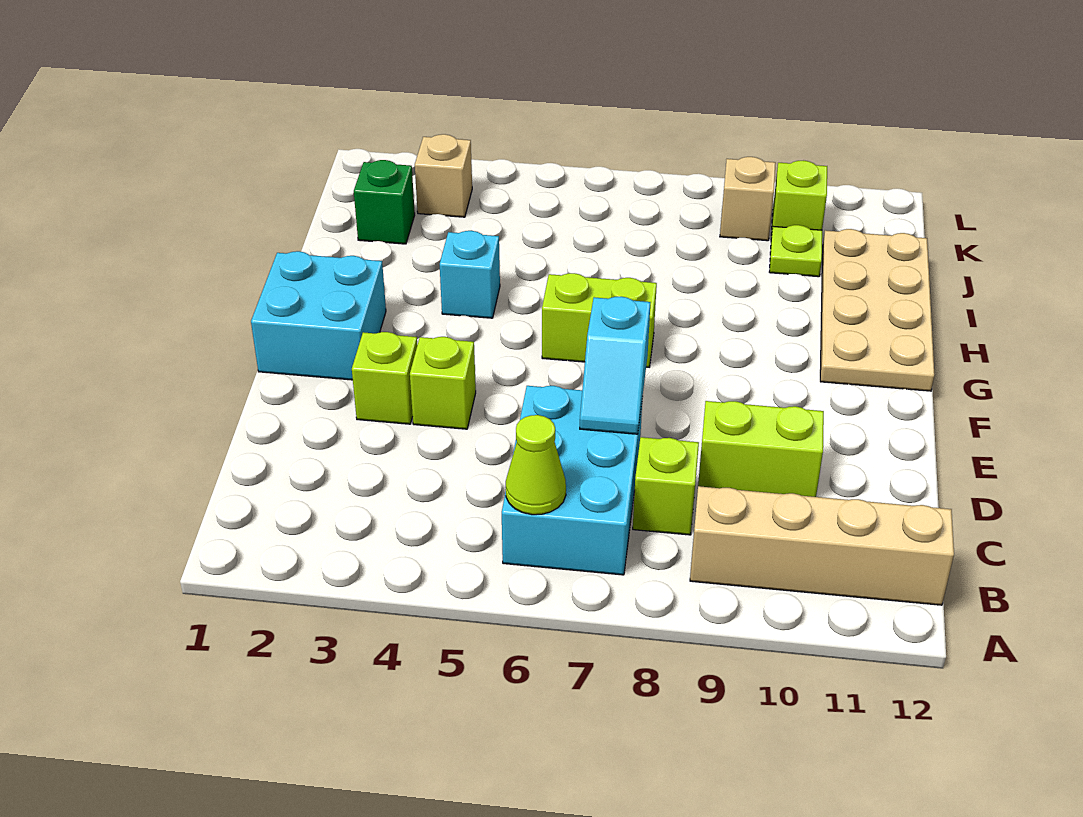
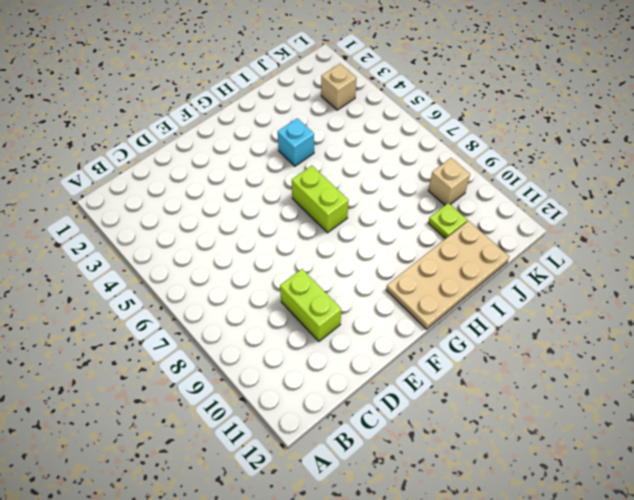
none -> cyan brick B6:D7 level 1
none -> tan brick B9:B12 level 1
none -> lime brick C8 level 1

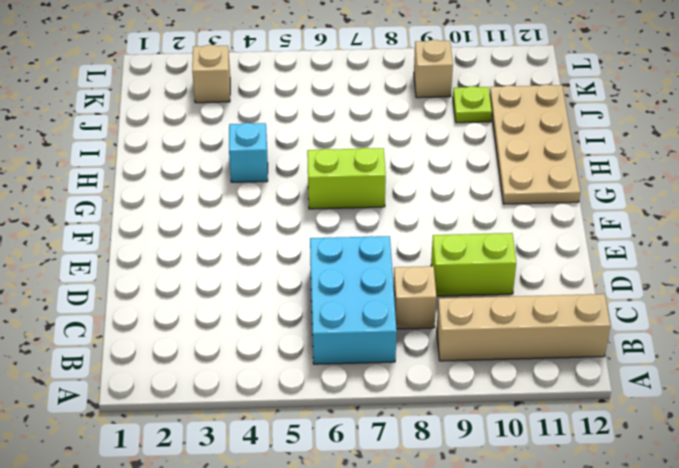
tan brick C8 level 1 -> lime brick C8 level 1
none -> lime brick E3 level 1
none -> lime brick E4 level 1
none -> cyan brick F1:G2 level 1

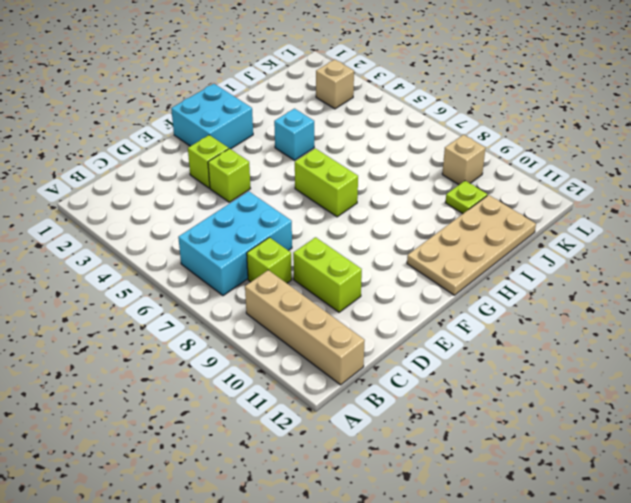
none -> green brick J2 level 1
none -> lime brick K10 level 1
none -> lime cone B6 level 2

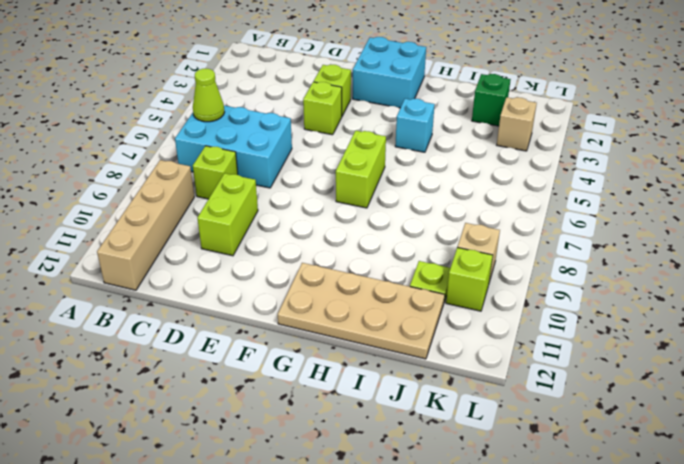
none -> cyan slope D7:E7 level 2 top E

